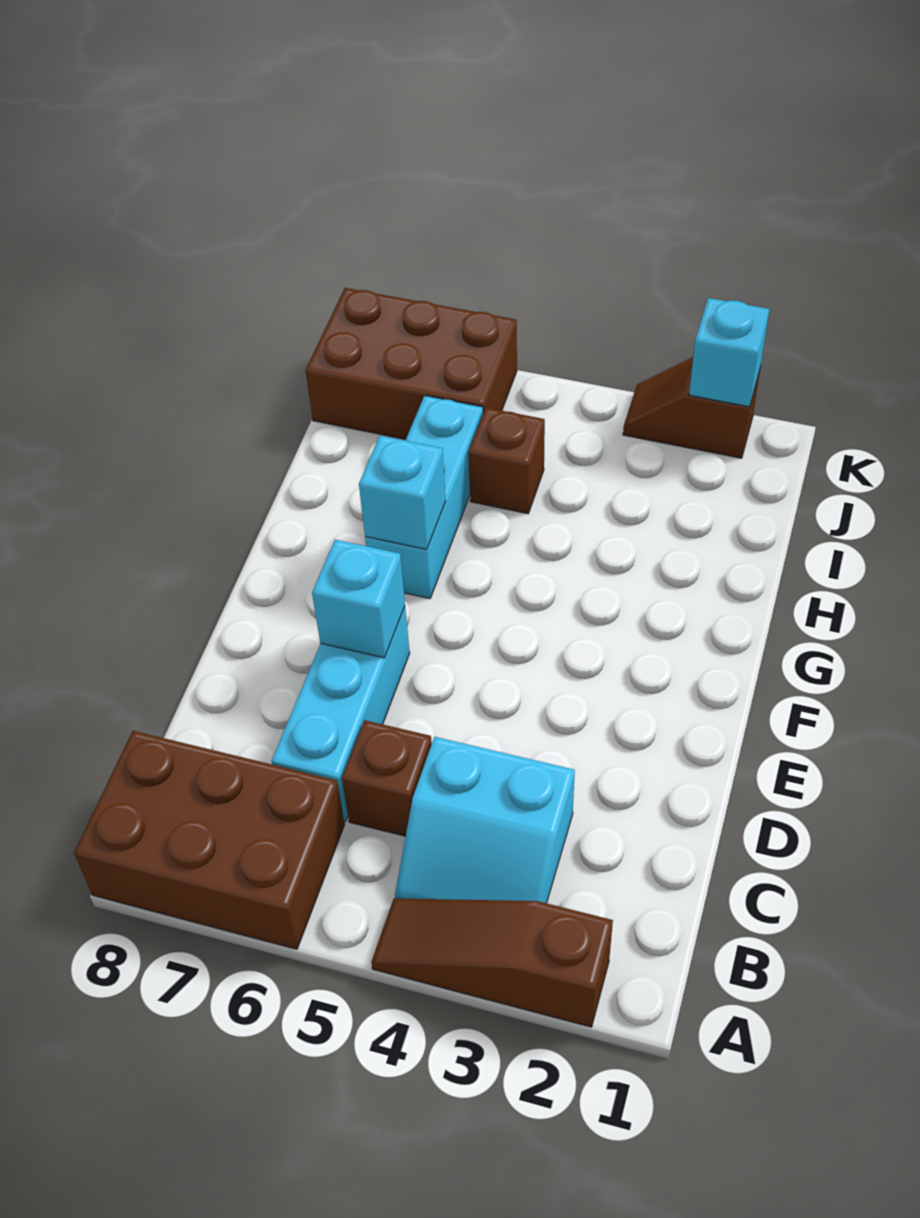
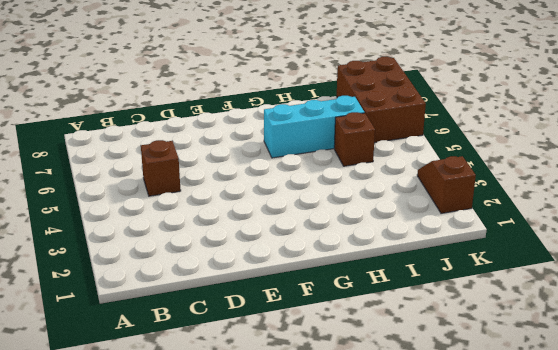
none -> brown slope A2:A4 level 1 top 2
none -> brown brick A6:B8 level 1
none -> cyan slope B3:C4 level 1 top C

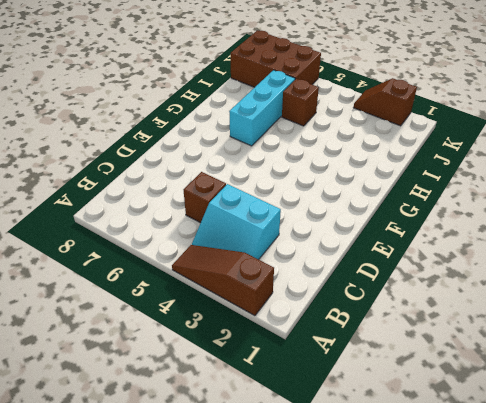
none -> brown brick A6:B8 level 1
none -> cyan brick C6:E6 level 1
none -> cyan brick E6 level 2

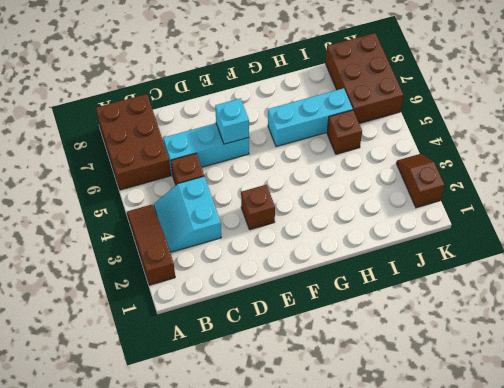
brown brick E3 level 1 -> none
none -> cyan brick G6 level 2
none -> cyan brick K2 level 2

